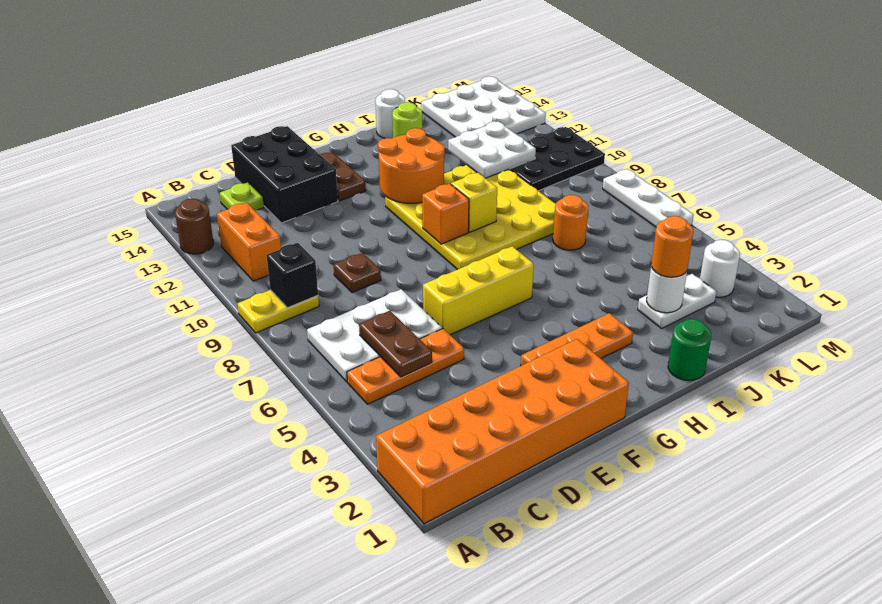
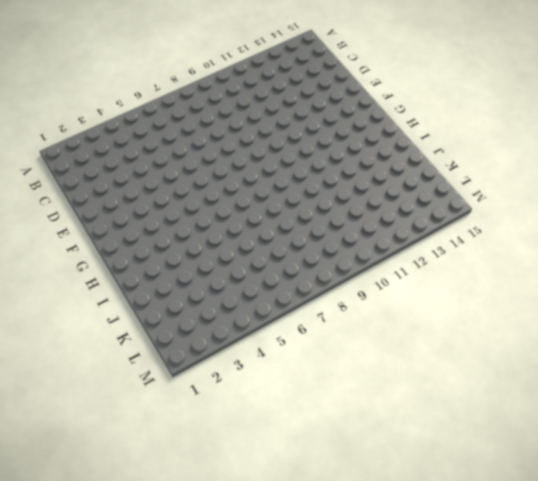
none -> orange brick A1:F2 level 1
none -> yellow plate A9:B9 level 1
none -> brown round brick A13 level 1
none -> orange plate B5:D5 level 1

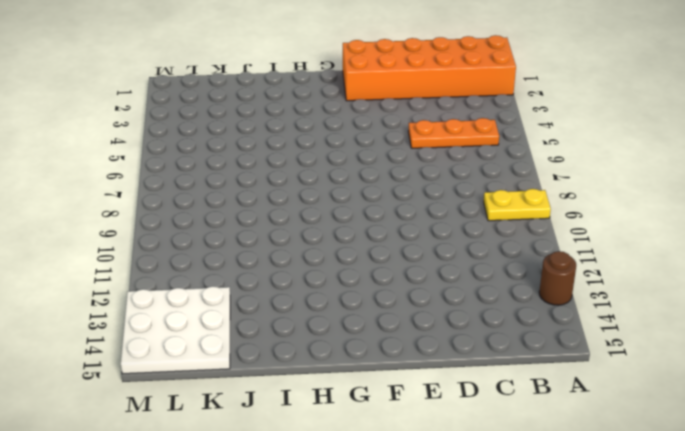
none -> white plate B6:D7 level 1
none -> orange brick B11:B12 level 1
none -> lime plate C14 level 1
none -> brown plate D9 level 1

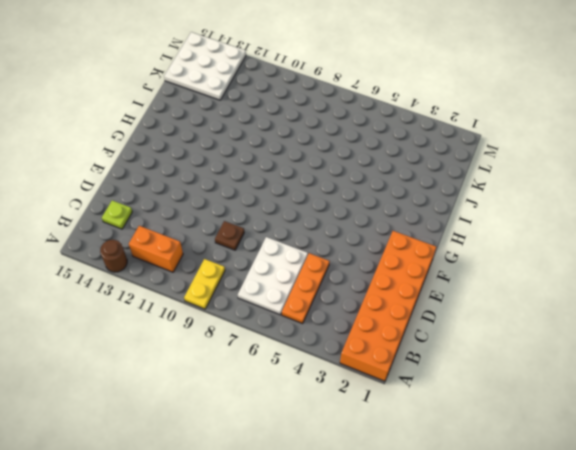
none -> black brick D13:E15 level 1
none -> yellow brick E6:G6 level 1
none -> orange plate F3:H3 level 1
none -> brown plate F13:F14 level 1

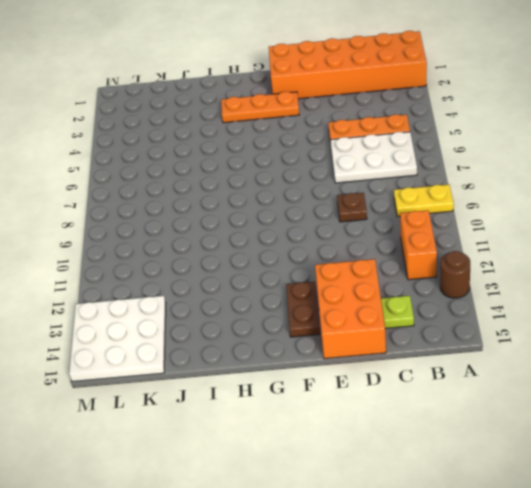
orange brick D13:E15 level 1 -> black brick D13:E15 level 1
none -> yellow brick E6:G6 level 1
none -> yellow plate G8:J11 level 1
none -> green round brick I1 level 1
none -> lime round brick I14 level 1

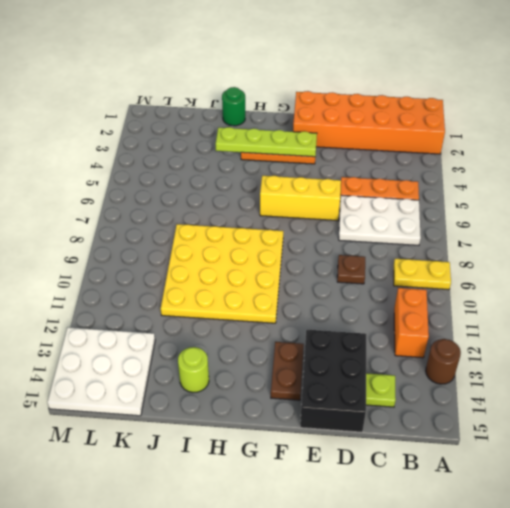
lime plate F3:I3 level 2 -> none
none -> white round brick I15 level 1
none -> white plate J3:K3 level 1
none -> orange round brick J7 level 1
none -> black plate K10:M11 level 1

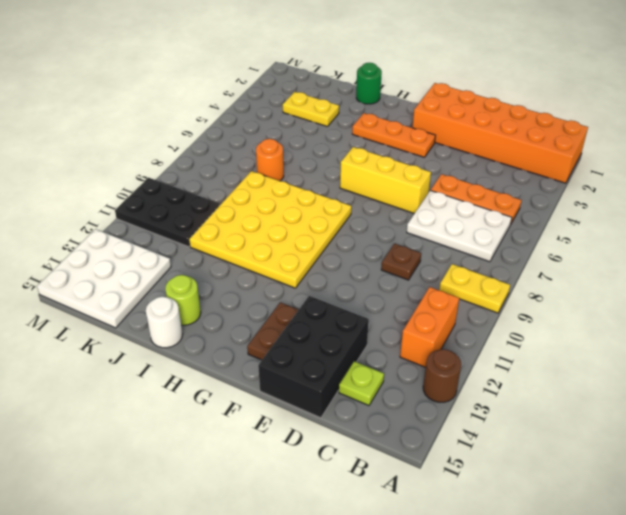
yellow plate J3:K3 level 1 -> white plate J3:K3 level 1
none -> white round brick L3 level 1
none -> white plate M6:M8 level 1
none -> black brick B9 level 2
none -> brown plate C5:C6 level 2

